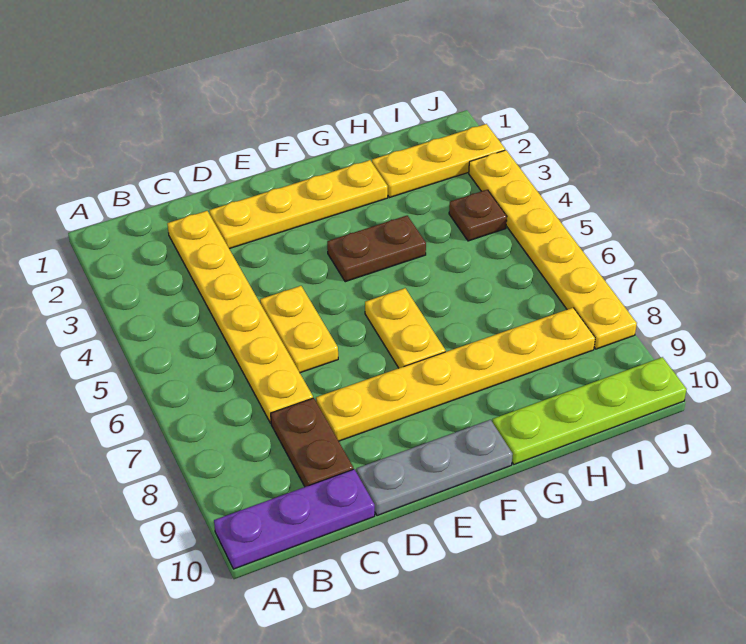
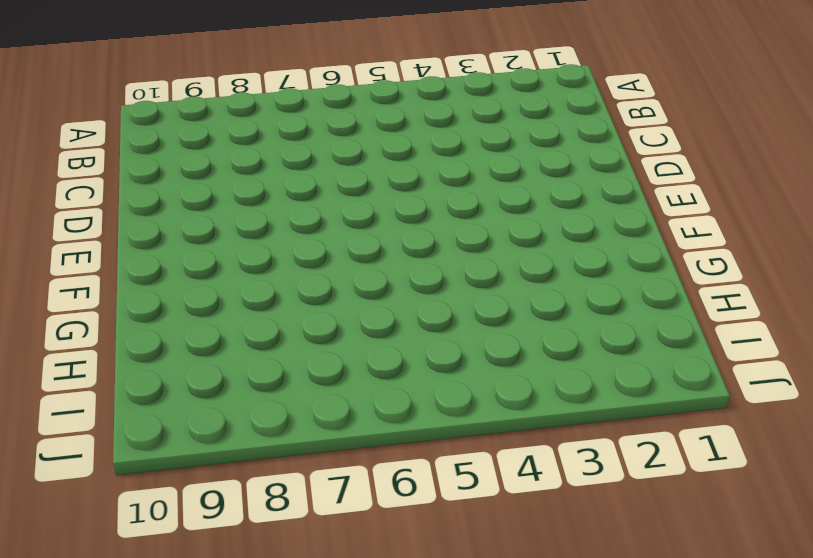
none -> purple plate A10:C10 level 1
none -> yellow plate C2:C7 level 1
none -> brown plate C8:C9 level 1

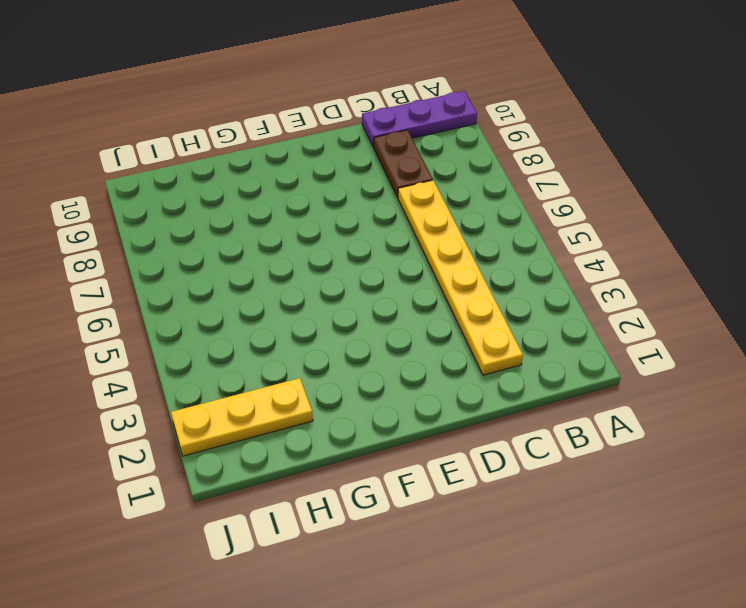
none -> yellow plate D2:G2 level 1
none -> yellow plate D5:D6 level 1
none -> yellow plate D8:I8 level 1

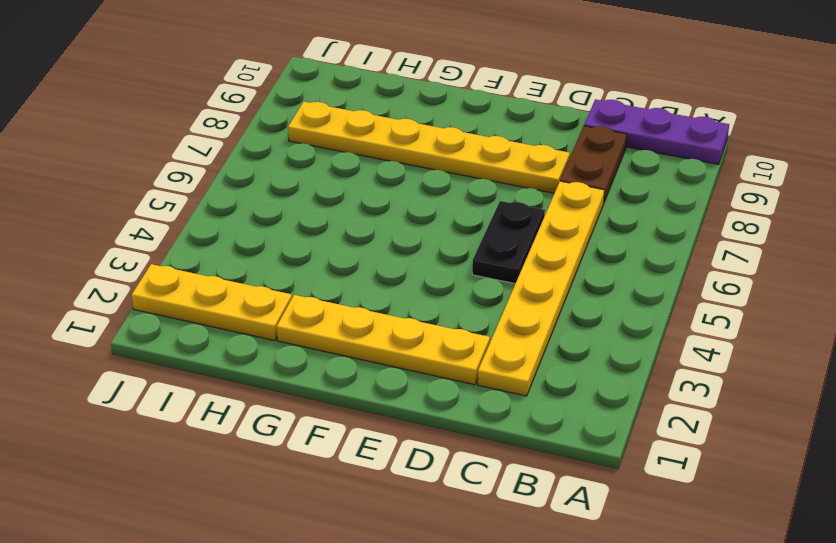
black plate D5:D6 level 1 -> yellow plate D5:D6 level 1
none -> grey plate D10:F10 level 1
none -> brown plate F4:G4 level 1
none -> yellow plate F6:F7 level 1

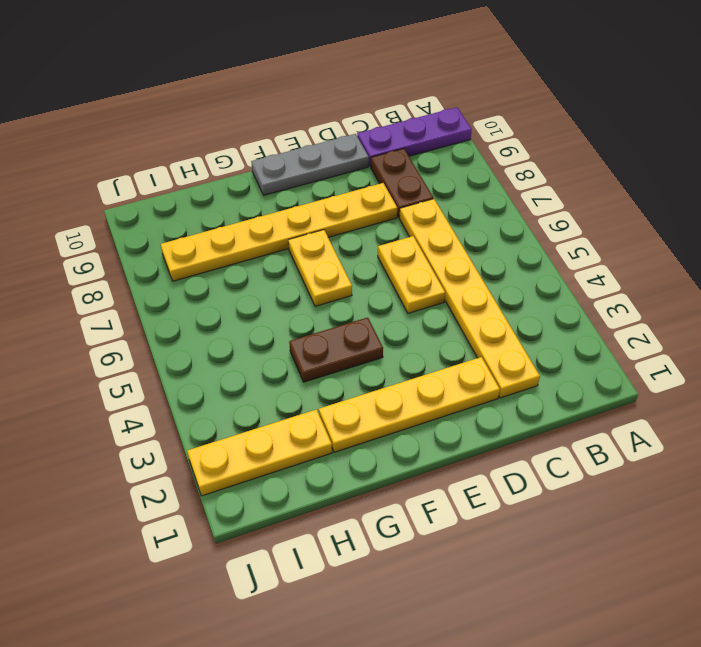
none -> lime plate G10:J10 level 1
none -> brown plate I4 level 1
none -> yellow plate J3:J8 level 1

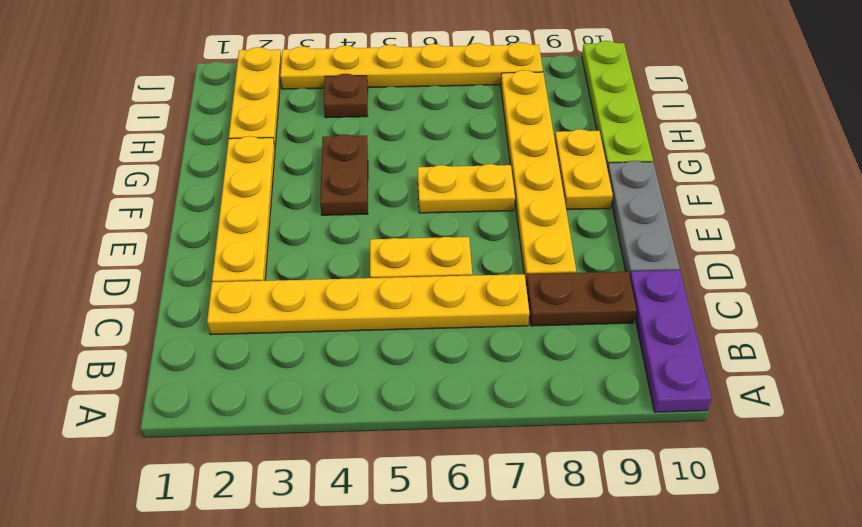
yellow plate F9:G9 level 1 -> none

